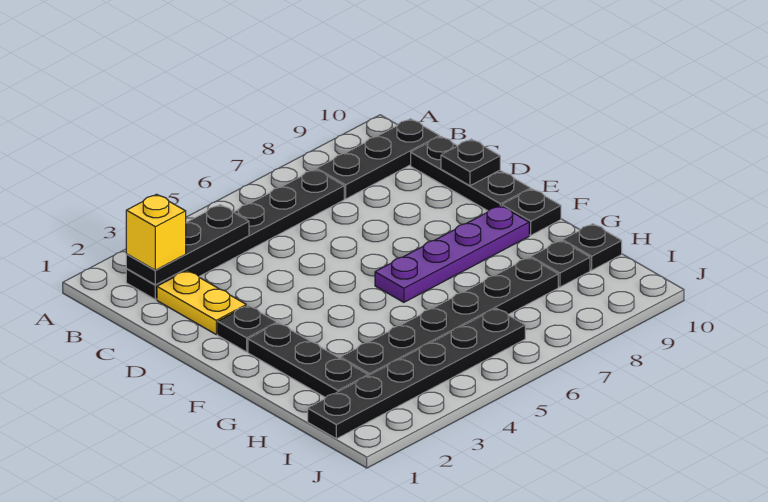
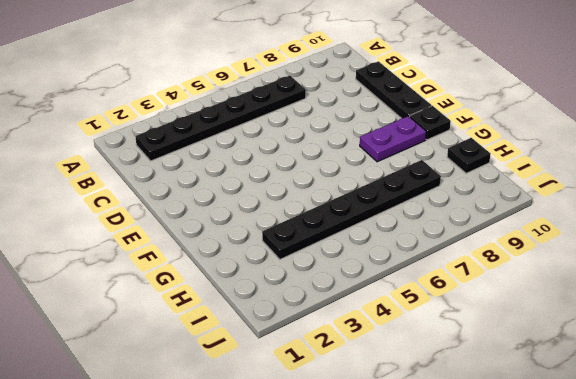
purple plate F8:F9 level 1 -> purple plate F6:F9 level 1
none -> black plate B8:B10 level 1
none -> yellow plate C2:D2 level 1
none -> black plate E2 level 1

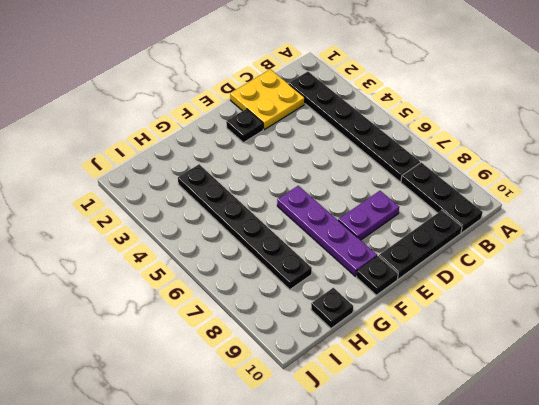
yellow plate C1:D2 level 1 -> yellow plate C2:D2 level 1
purple plate D8:E8 level 1 -> none
none -> black plate F2:H2 level 1
none -> black plate H9 level 1
none -> black plate I1:I6 level 1

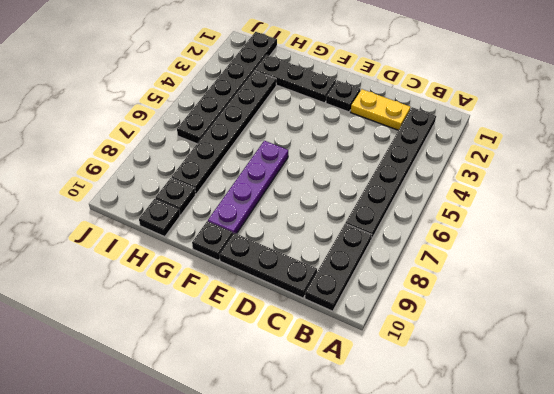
none -> black plate B2:B4 level 2
none -> black plate D10 level 2
none -> yellow brick B2 level 3

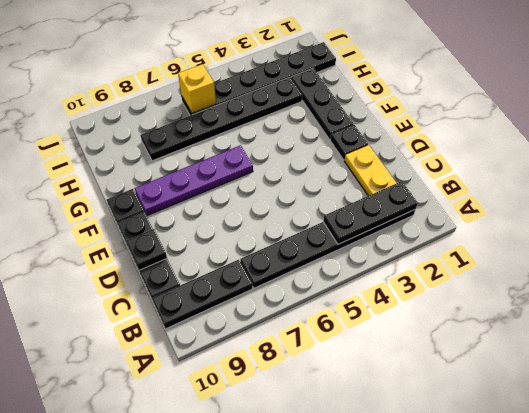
yellow brick I6 level 2 -> yellow brick B2 level 3
none -> black plate H9 level 1
none -> black plate H10 level 1

